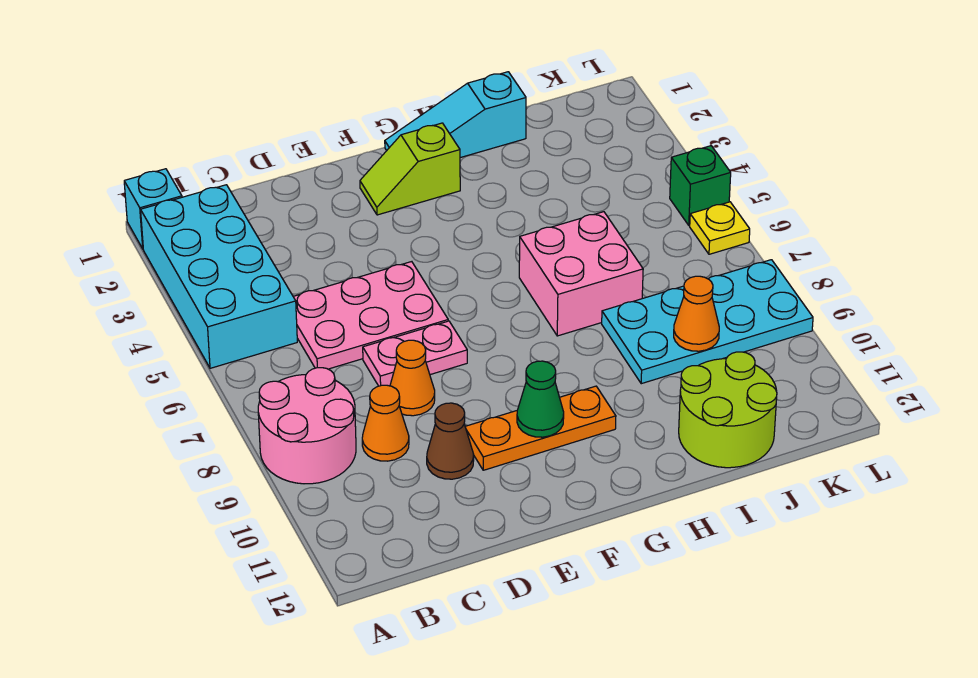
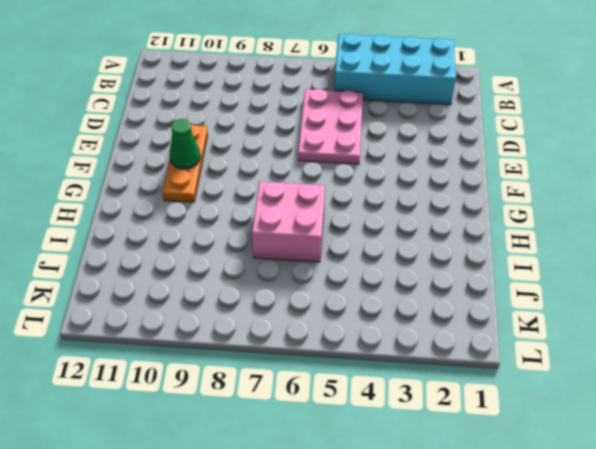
none -> cyan brick A1 level 1
none -> pink round brick A8:B9 level 1
none -> orange cone C9 level 1

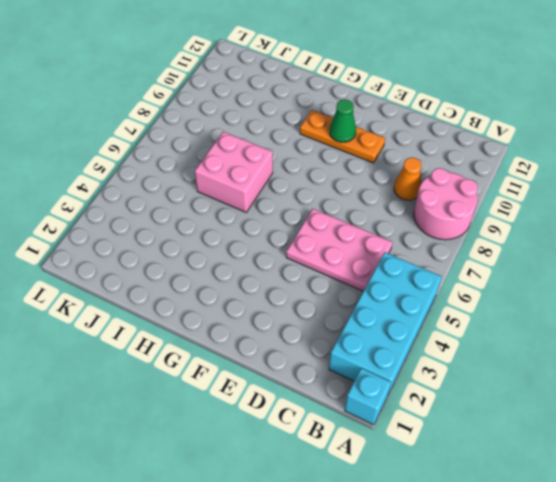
none -> pink plate D7:E7 level 1
none -> orange cone D8 level 1
none -> brown cone D10 level 1

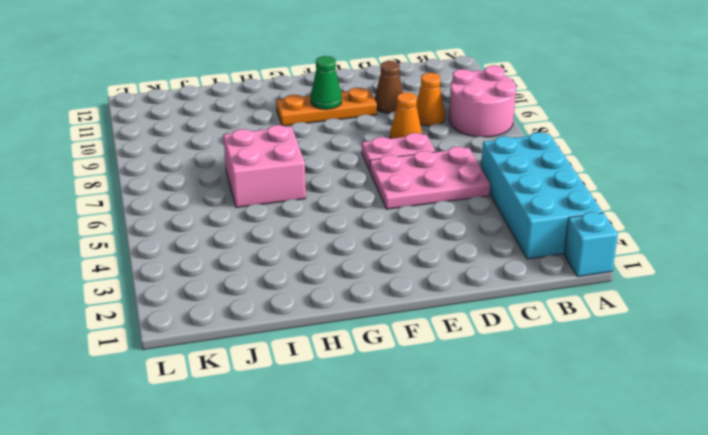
none -> lime slope F2:G2 level 1 top G
none -> cyan slope G1:I1 level 1 top I
none -> cyan plate I8:L9 level 1

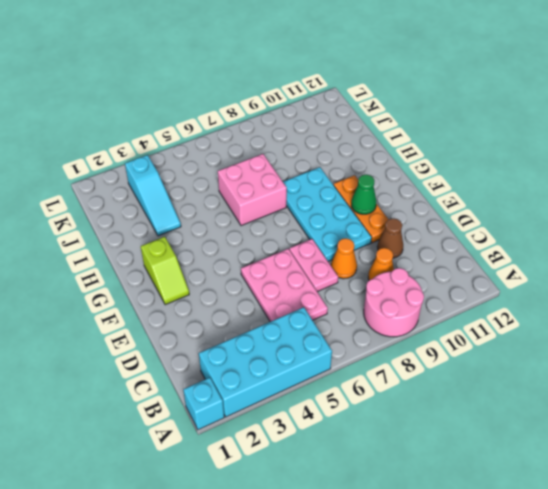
cyan plate E8:H9 level 1 -> cyan plate I8:L9 level 1
cyan slope I3:K3 level 1 top K -> cyan slope G1:I1 level 1 top I
none -> lime round brick I11:J12 level 1
none -> green brick L5 level 1
none -> yellow plate L6 level 1

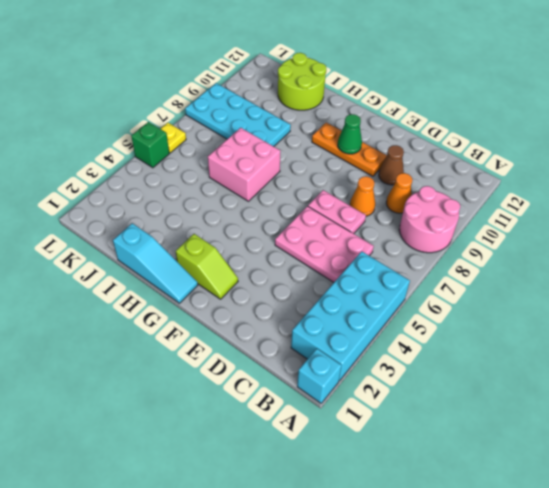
none -> orange cone J9 level 2

